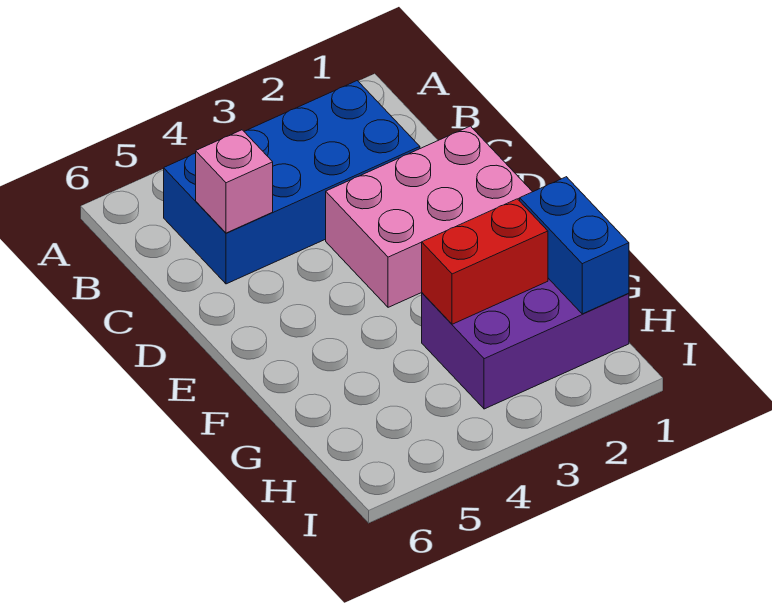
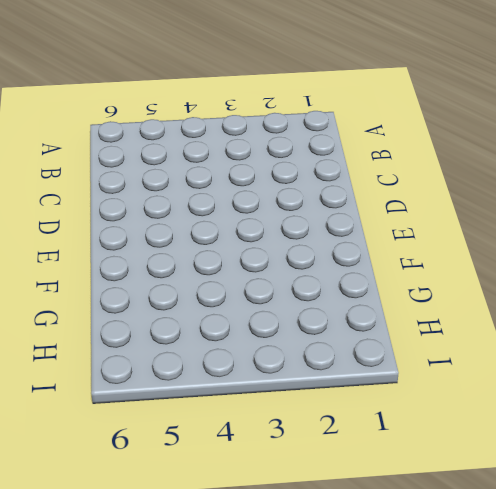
none -> blue brick B2:C5 level 1
none -> pink brick D1:E3 level 1

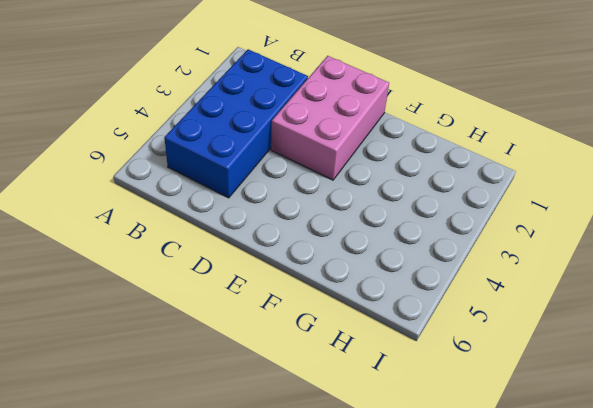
none -> purple brick G1:H3 level 1
none -> pink brick C5 level 2

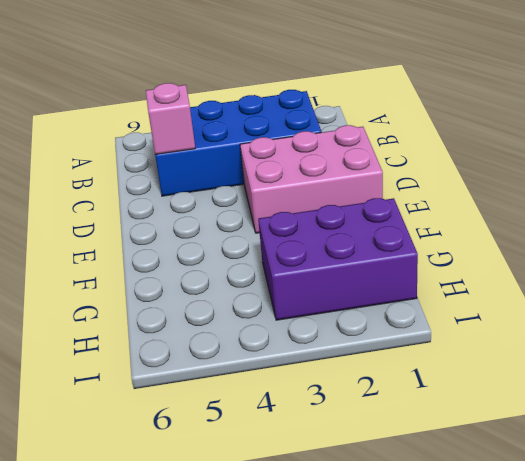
none -> blue brick G1:H1 level 2
none -> red brick G2:G3 level 2

